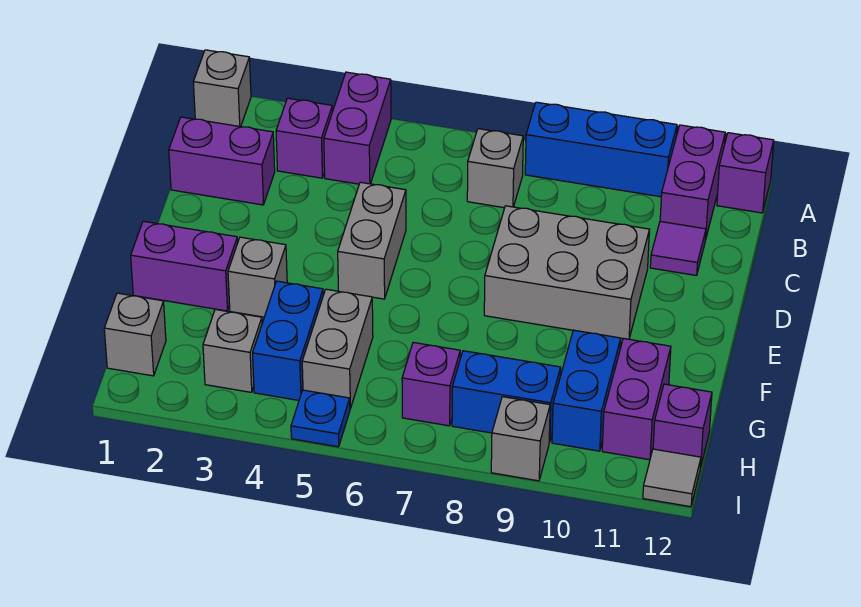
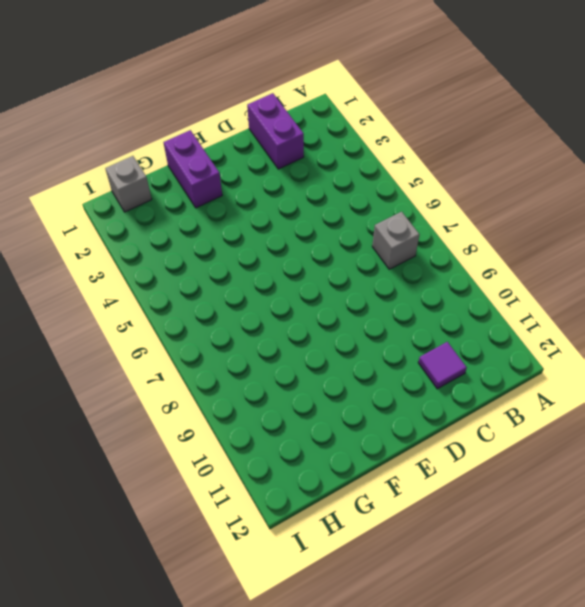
none -> grey brick A1 level 1
none -> purple brick A4:B4 level 1
none -> blue brick A8:A10 level 1

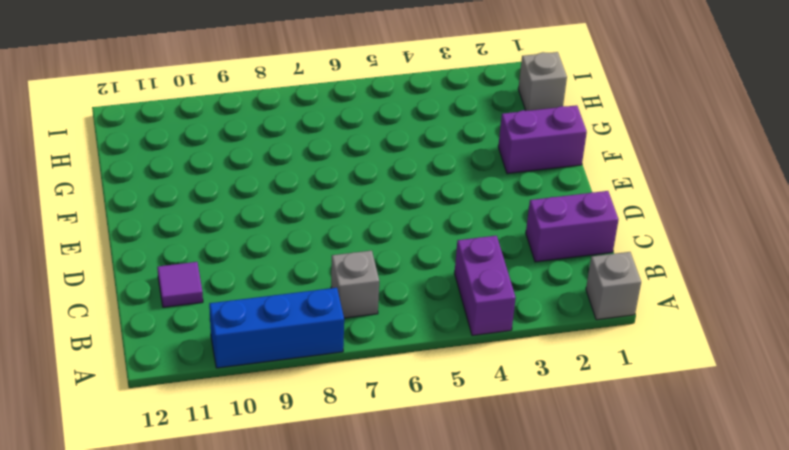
none -> purple brick A11:B11 level 1
none -> purple brick A12 level 1
none -> purple brick B3 level 1

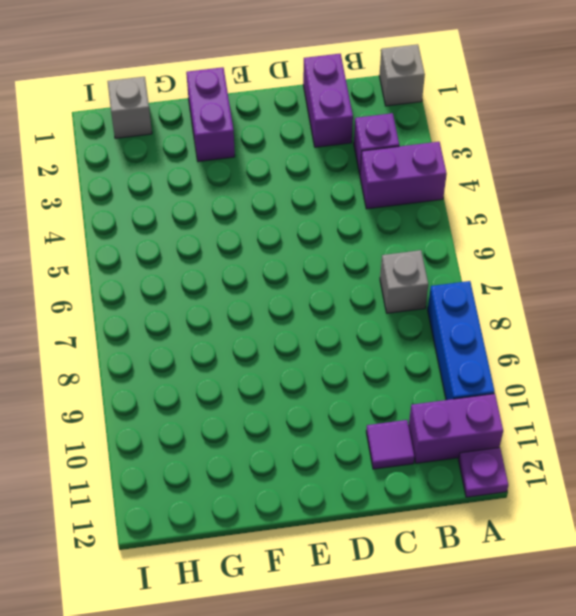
purple plate A12 level 1 -> purple brick A12 level 1
none -> grey brick D5:E5 level 1
none -> grey brick D8:E10 level 1
none -> grey brick F3 level 1

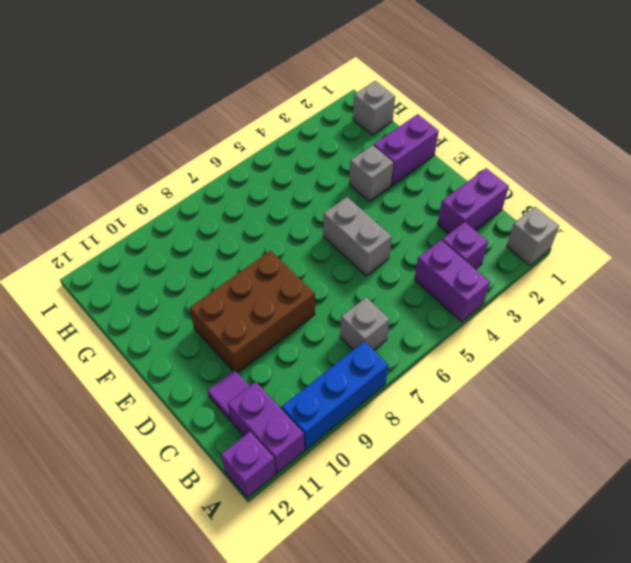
brown brick D8:E10 level 1 -> grey brick D8:E10 level 1
none -> blue brick G4:H4 level 1
none -> grey brick G5:H5 level 1
none -> blue brick G10:H10 level 1

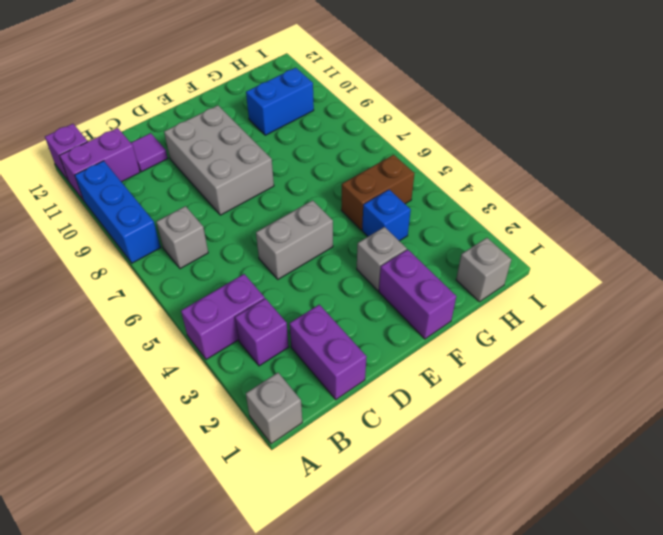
blue brick G4 level 1 -> blue brick G4:H4 level 1
brown brick G5:H5 level 1 -> grey brick G5:H5 level 1
none -> purple brick G11:H11 level 1
none -> grey brick H3 level 1
none -> purple brick H7 level 1

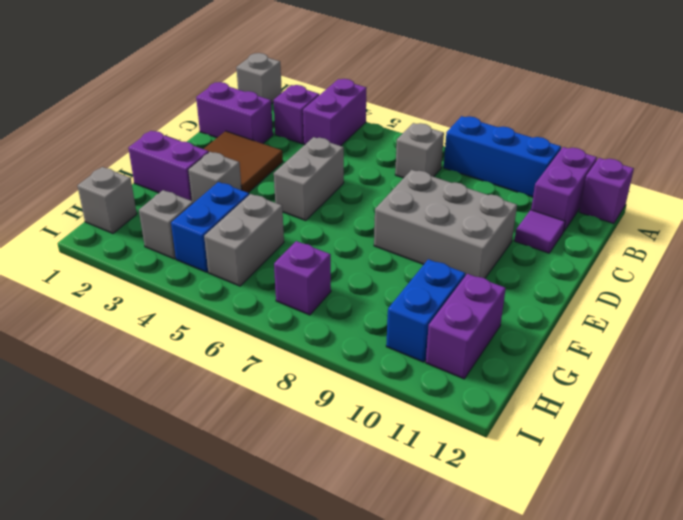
brown tile D2:E3 level 1 -> none
none -> blue brick H8:H9 level 1
none -> purple brick H12 level 1
none -> blue plate I5 level 1

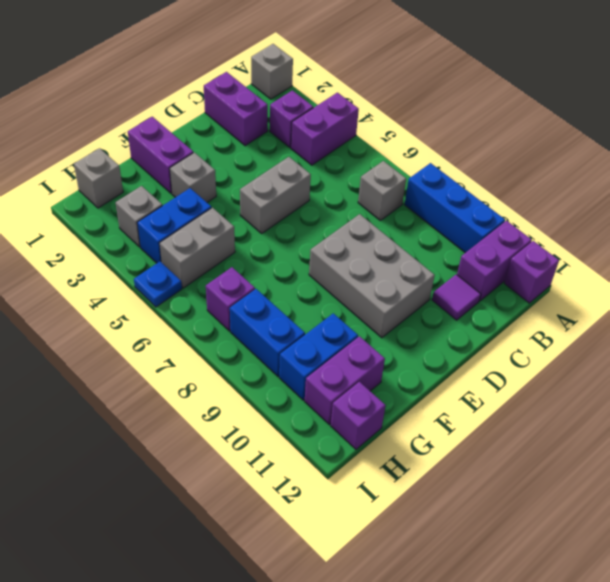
none -> grey brick I9 level 1
none -> grey tile I12 level 1

